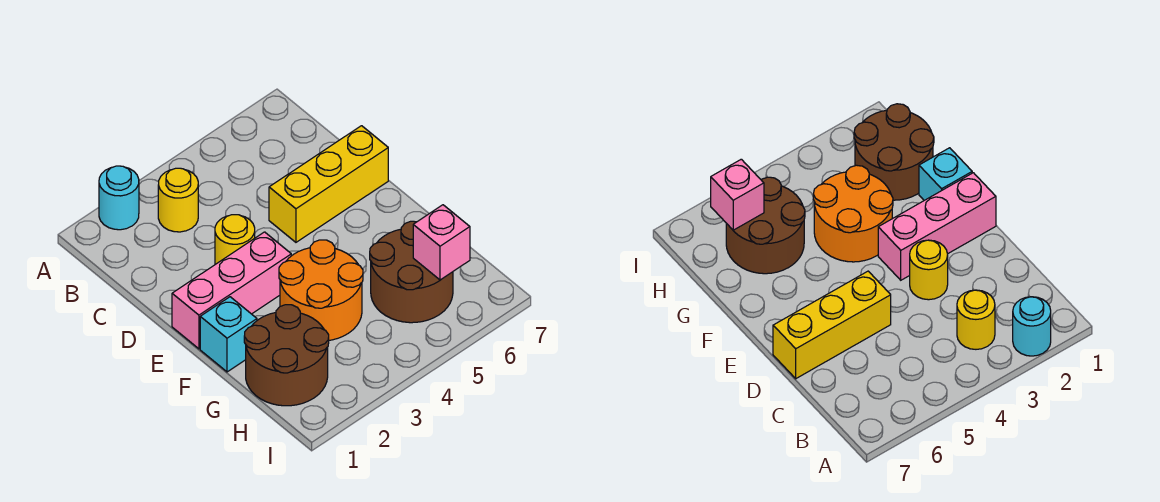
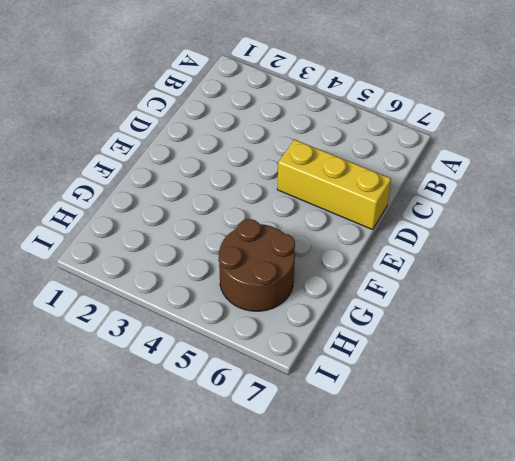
none -> cyan round brick A2 level 1
none -> yellow round brick B3 level 1

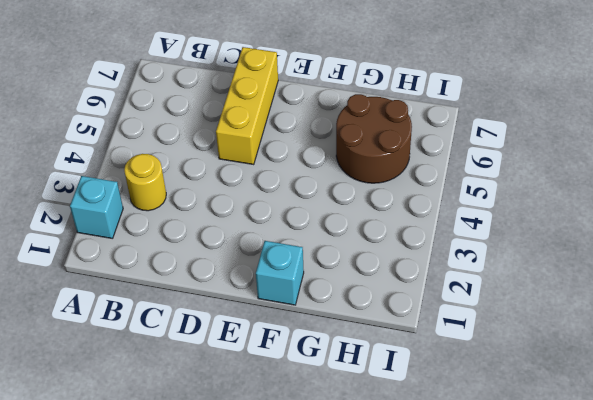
cyan brick A2 level 1 -> cyan round brick A2 level 1
none -> yellow round brick D3 level 1
none -> pink brick E1:E3 level 1

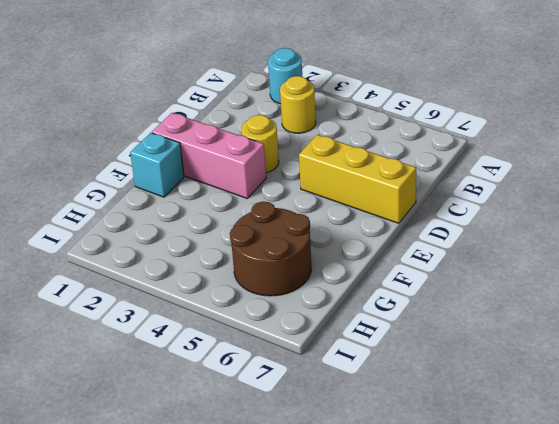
none -> orange round brick F3:G4 level 1
none -> brown round brick G1:H2 level 1

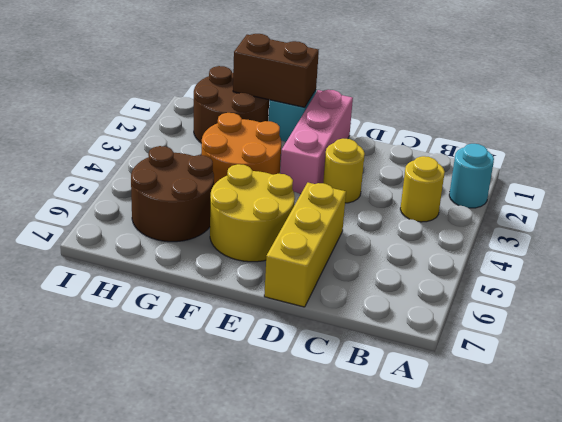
yellow round brick E5:F6 level 1 -> none
brown brick F1:G1 level 2 -> none
none -> pink brick H6 level 2

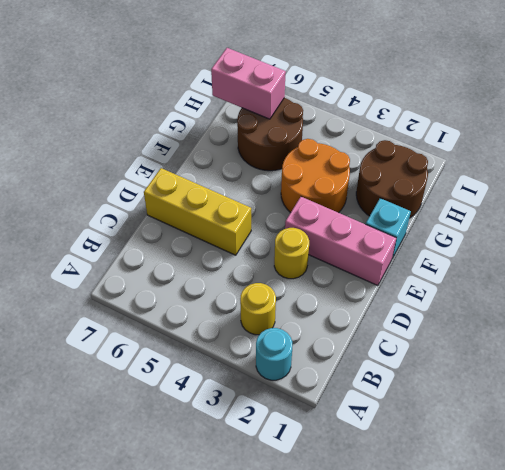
pink brick H6:H7 level 2 -> pink brick H6 level 2

